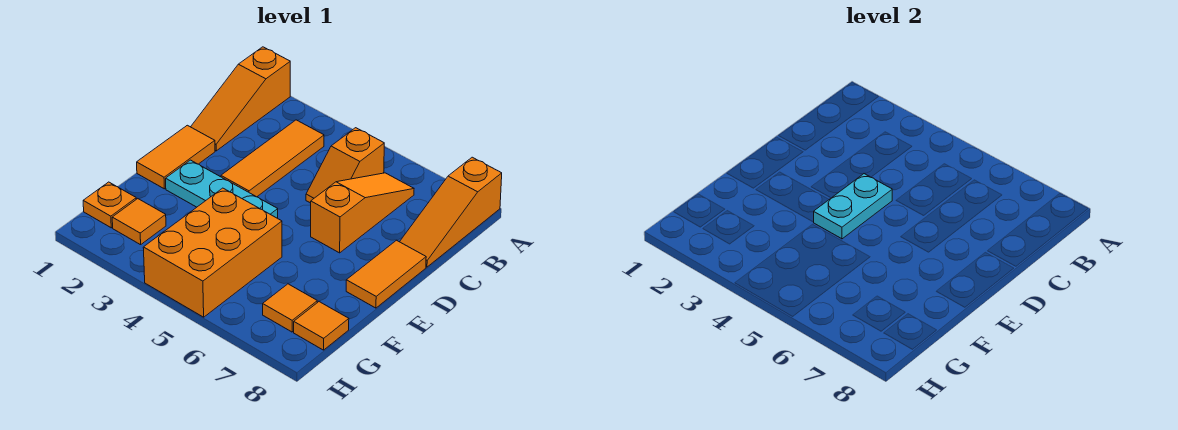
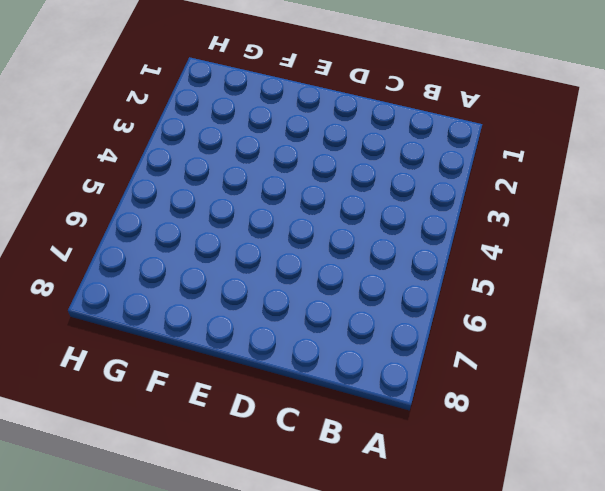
none -> orange slope A1:C1 level 1 top A
none -> orange slope A8:C8 level 1 top A
none -> orange tile B3:D3 level 1

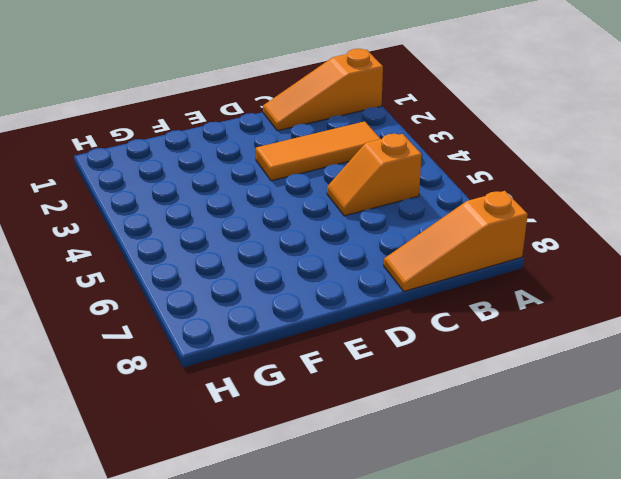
none -> orange slope B6:D6 level 1 top D
none -> orange tile D1:E1 level 1
none -> orange tile D8:E8 level 1

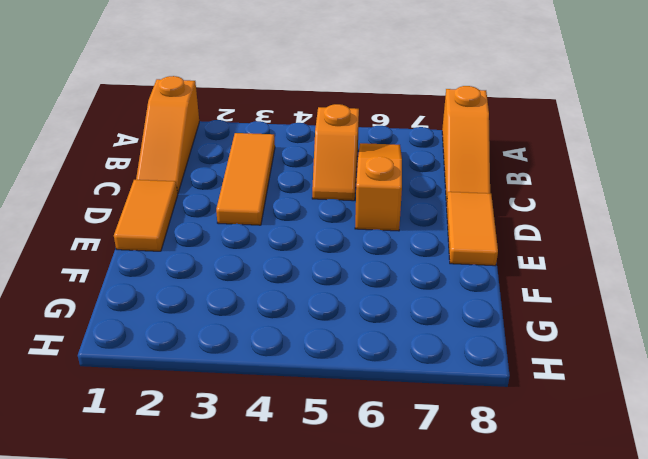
none -> cyan plate E2:E4 level 1
none -> orange brick F4:H5 level 1
none -> orange plate G1 level 1

